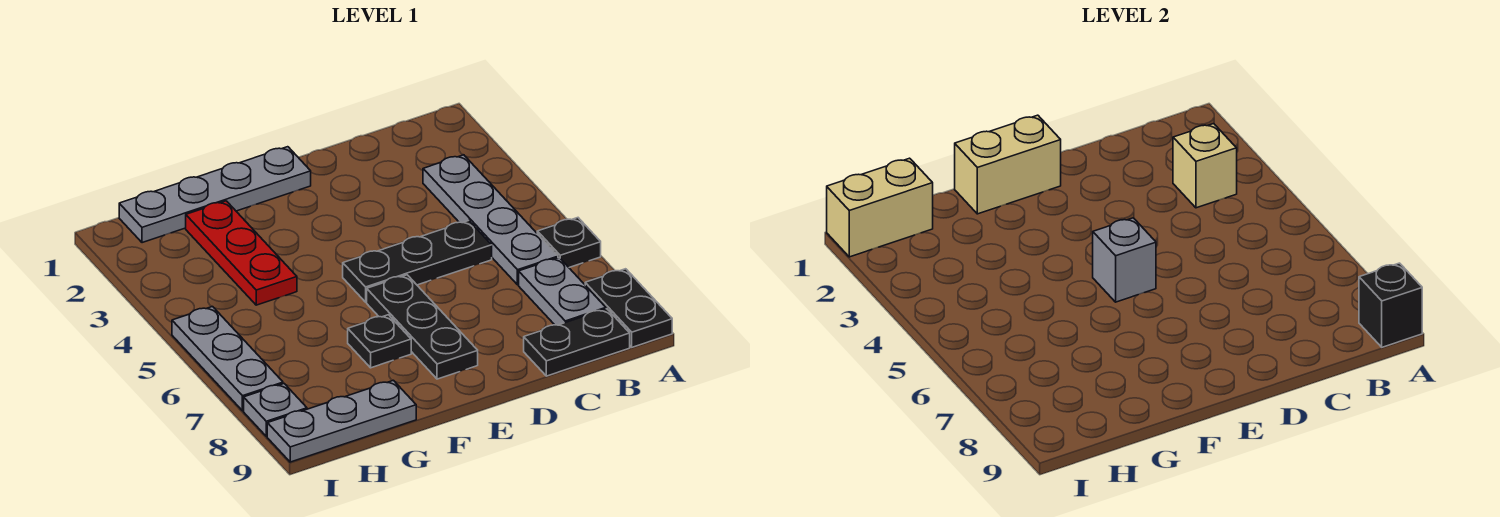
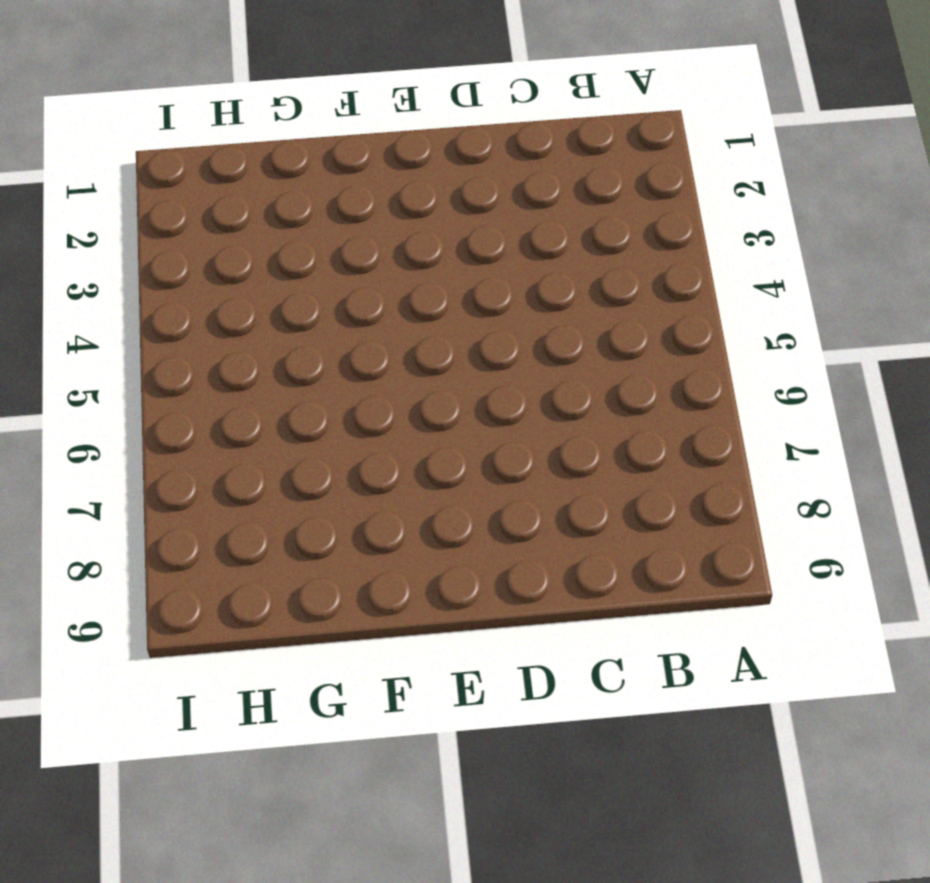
none -> black plate A6 level 1
none -> black plate A8:A9 level 1
none -> grey plate B3:B6 level 1

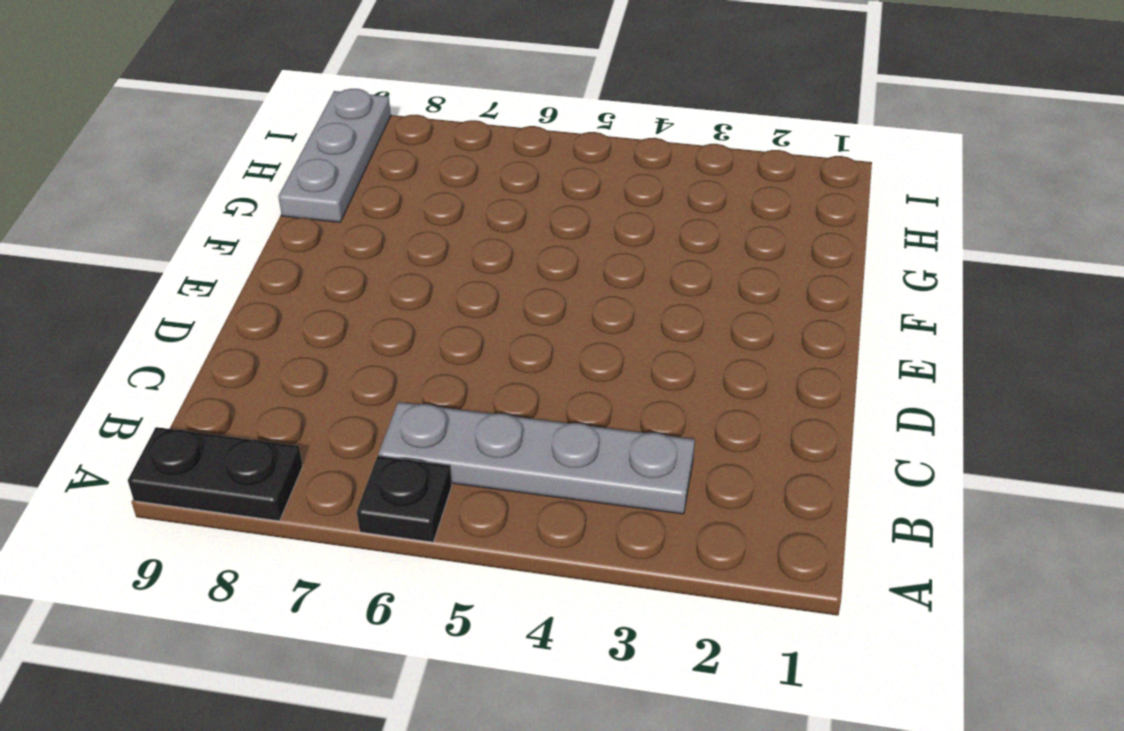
none -> grey plate B7:B8 level 1
none -> black plate B9:C9 level 1
none -> black plate C5:E5 level 1

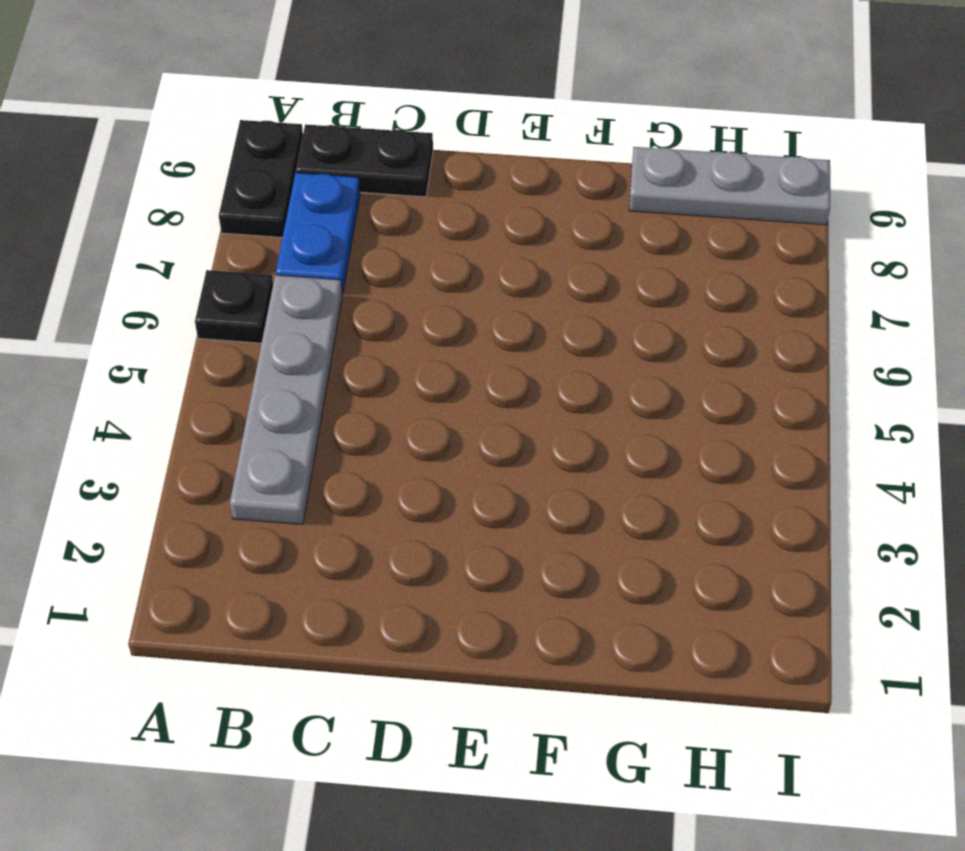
blue plate B7:B8 level 1 -> grey plate B7:B8 level 1
none -> black plate C5:E5 level 1
none -> grey plate E1:H1 level 1
none -> black plate E6:E8 level 1

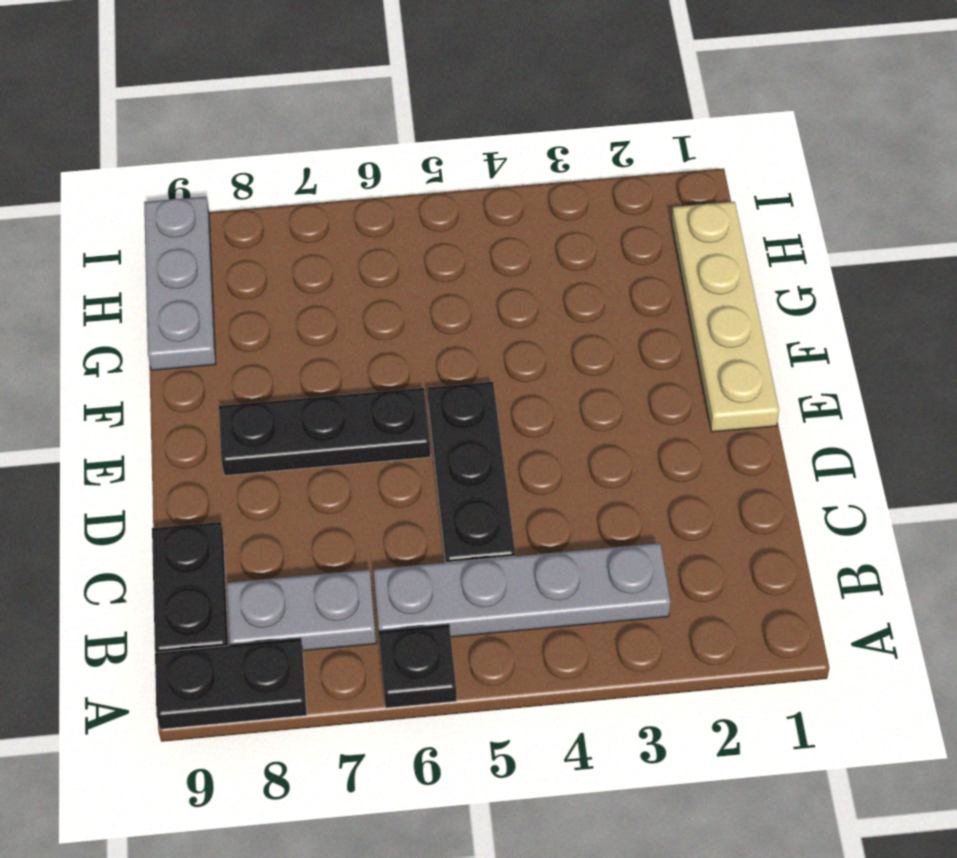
tan plate E1:H1 level 1 -> grey plate E1:H1 level 1
none -> black plate F7 level 1
none -> red plate G2:G4 level 1
none -> grey plate I5:I7 level 1

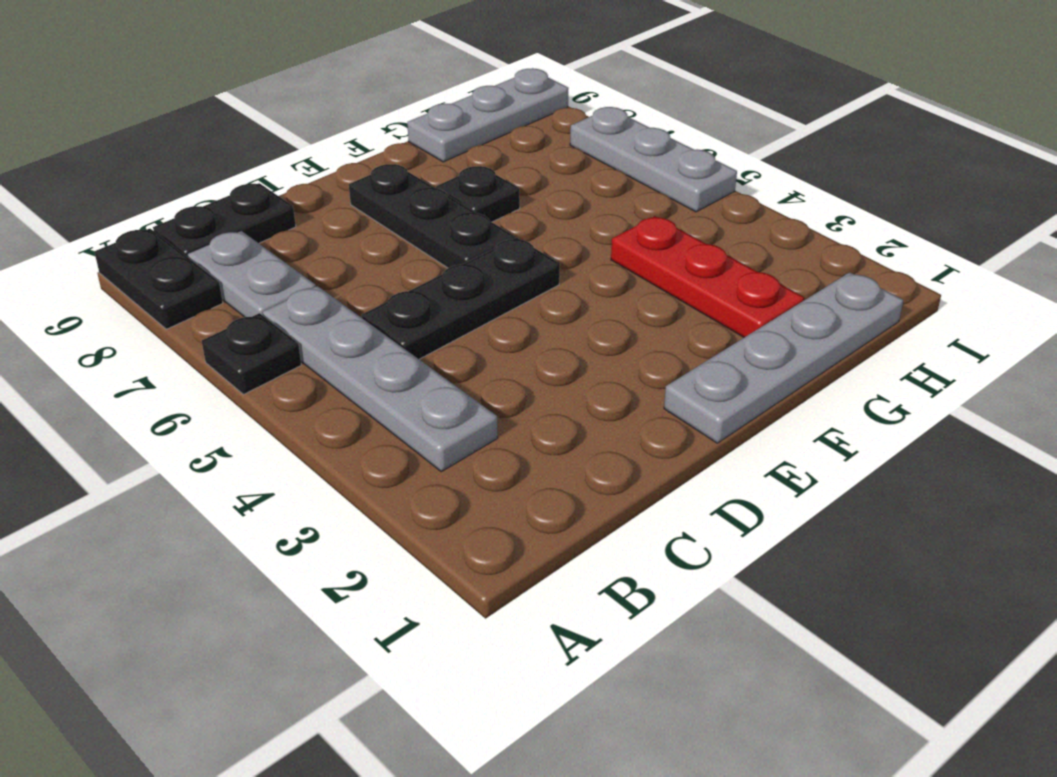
none -> grey plate I8 level 1
none -> black brick A9 level 2
none -> tan brick B3 level 2

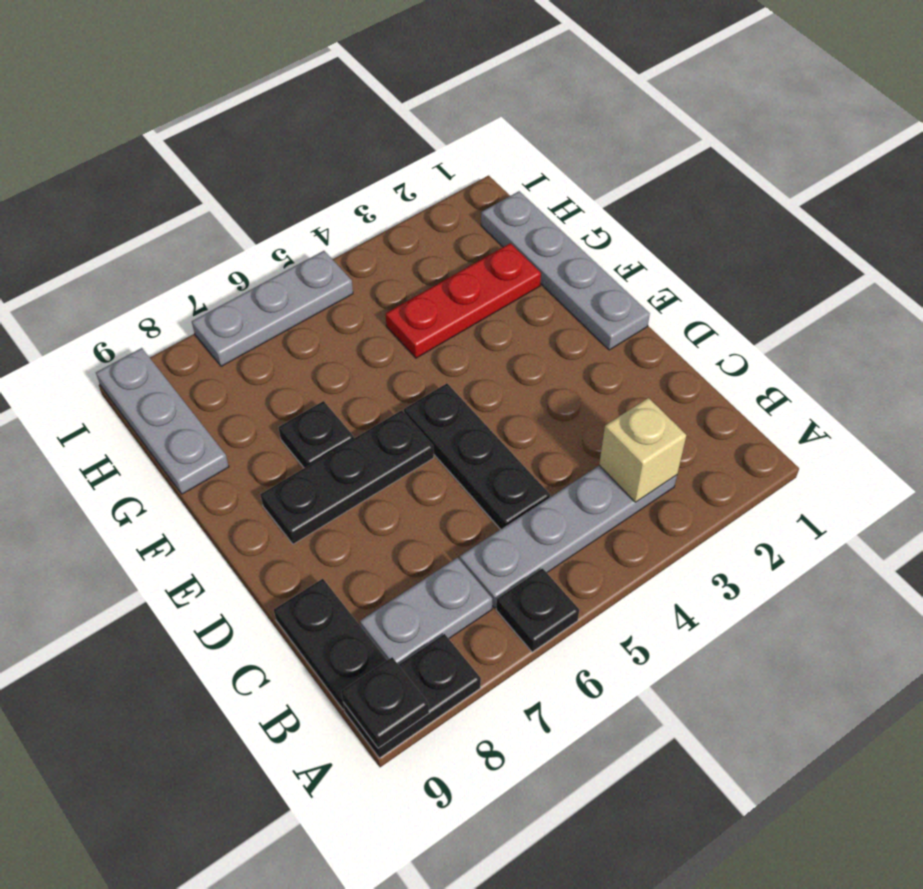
black plate A9 level 2 -> black brick A9 level 2
none -> grey plate I8 level 1
none -> tan brick E1:F1 level 2
none -> grey brick E5 level 2

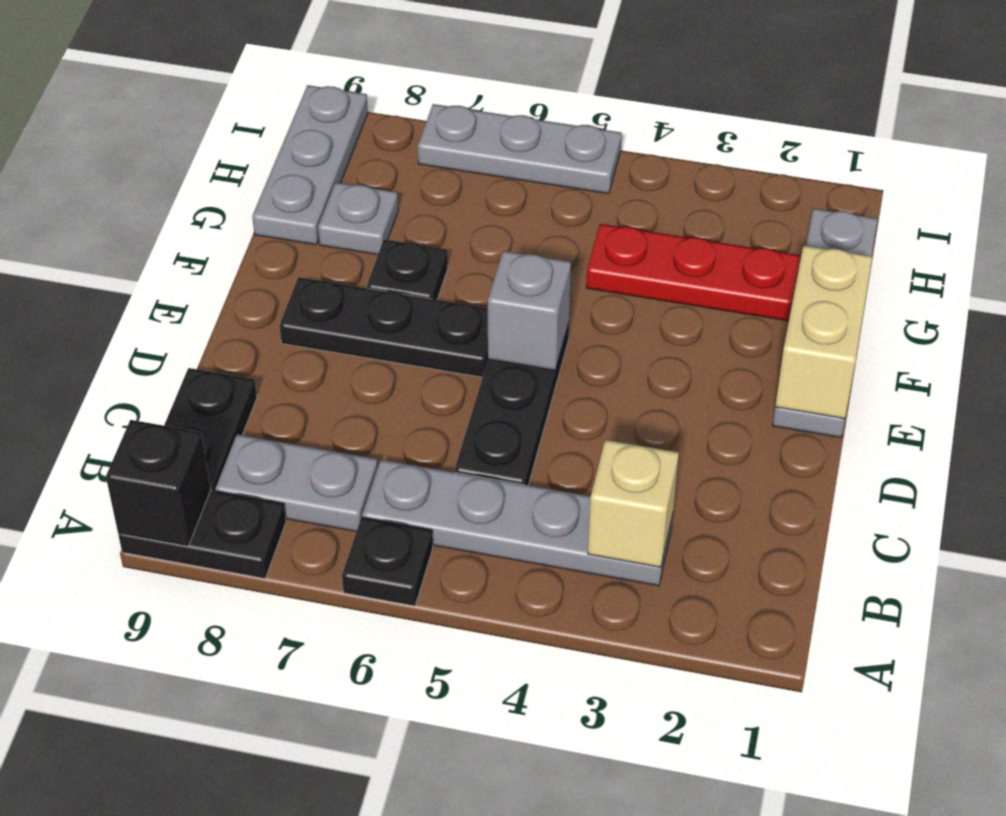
grey plate G8 level 1 -> grey plate I8 level 1
none -> tan brick H1:I1 level 2

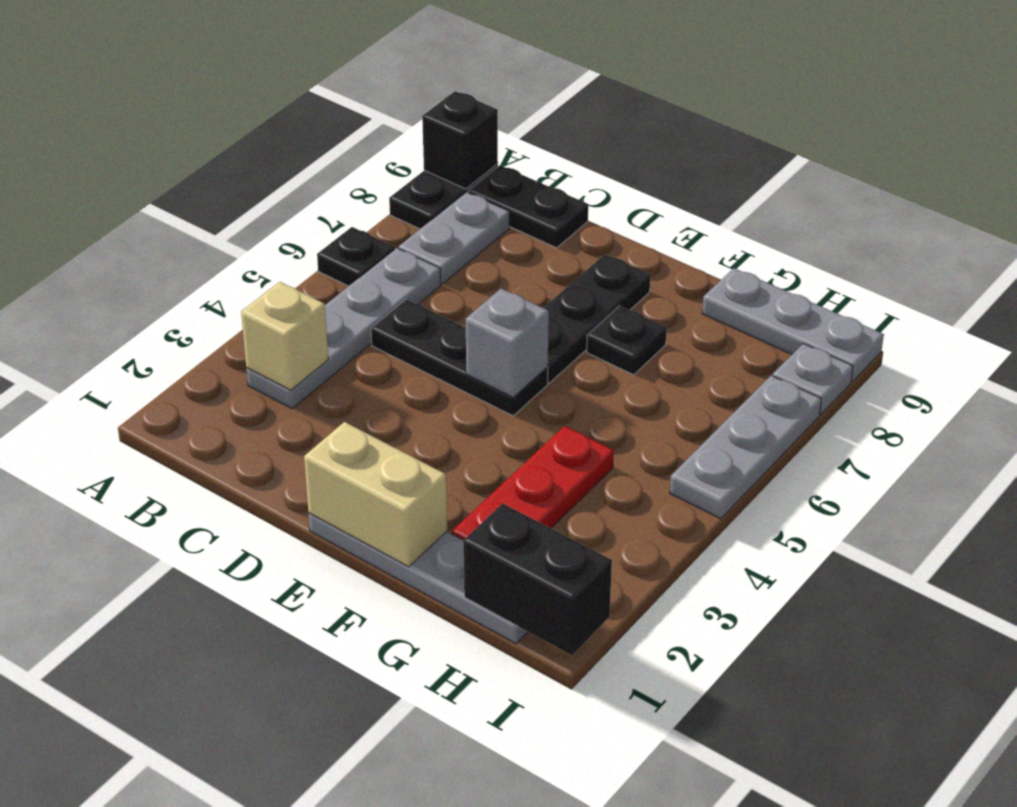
black brick H1:I1 level 2 -> tan brick H1:I1 level 2

